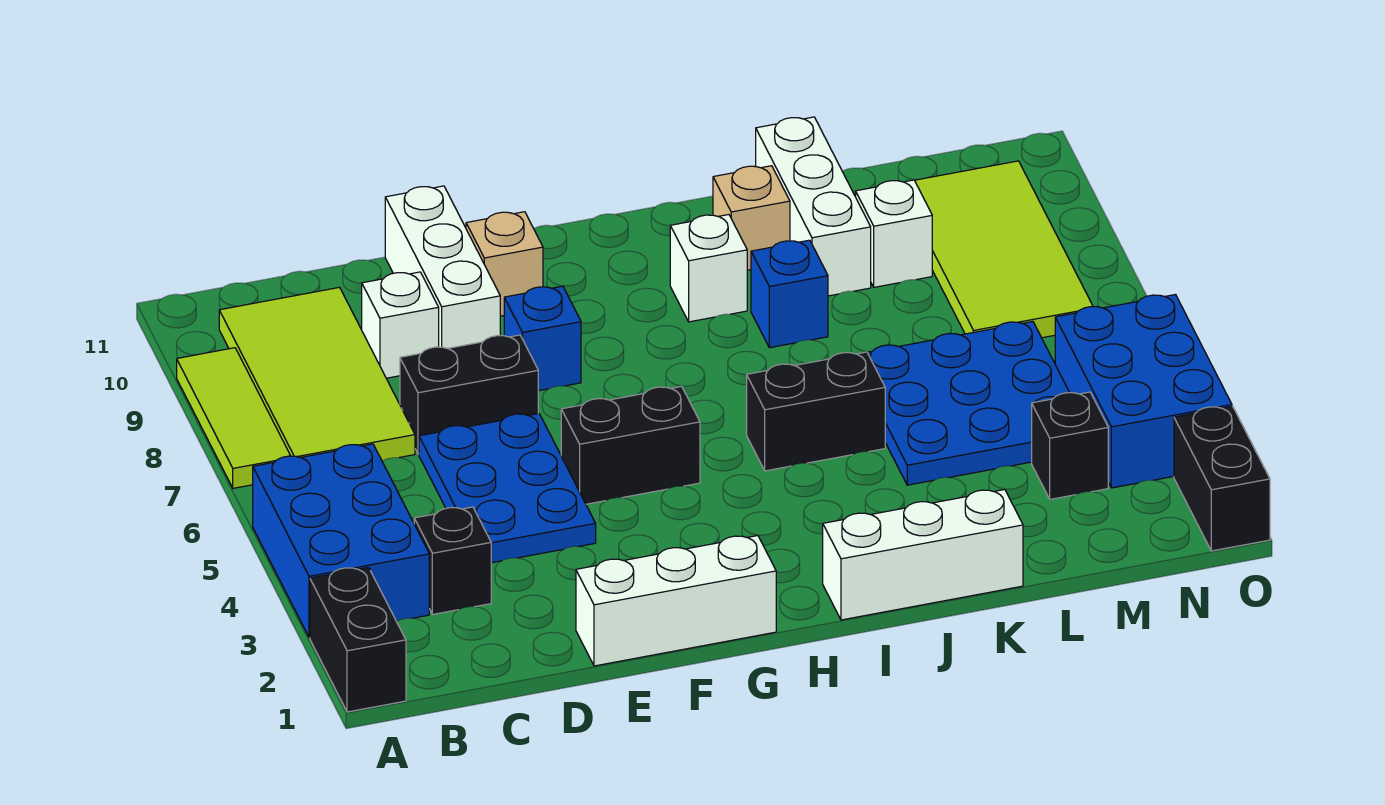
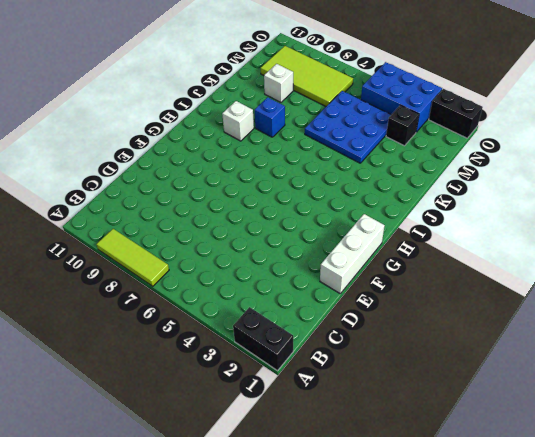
none -> blue brick A3:B5 level 1
none -> lime tile B7:C10 level 1
none -> black brick C3 level 1

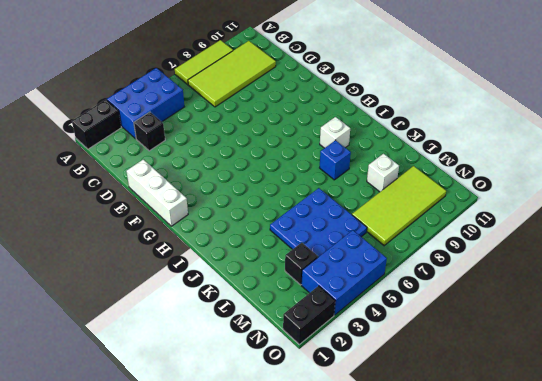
none -> blue plate D4:E6 level 1
none -> black brick D7:E7 level 1
none -> white brick D9 level 1

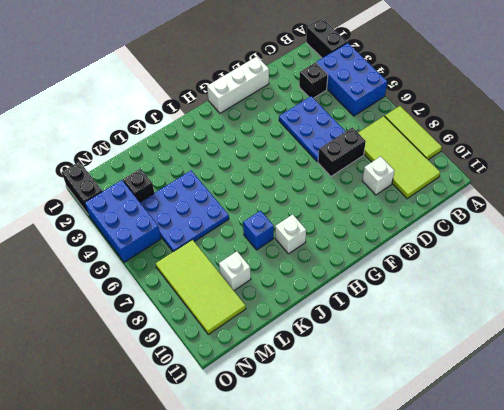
none -> white brick E9:E11 level 1
none -> black brick F5:G5 level 1
none -> blue brick F8 level 1

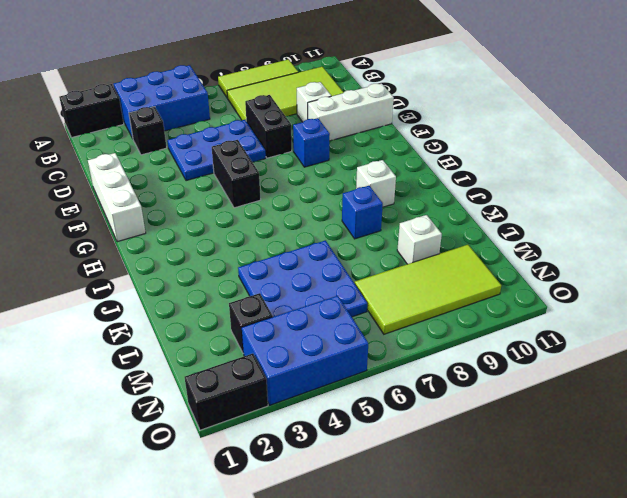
none -> tan brick F10 level 1
none -> white brick I1:K1 level 1
none -> black brick I5:J5 level 1

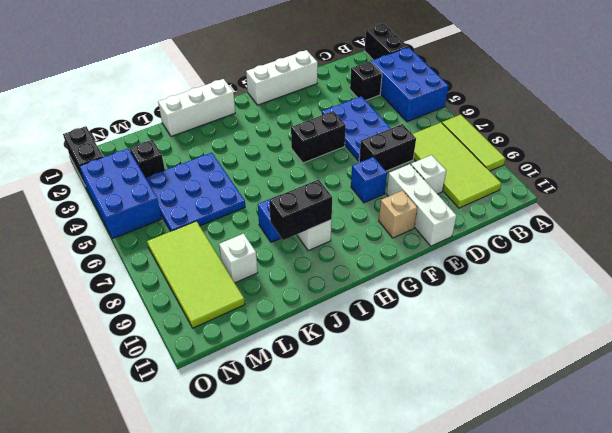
black brick I9:J9 level 2 -> black brick I5:J5 level 1
none -> tan brick J10 level 1
none -> white brick K9:K11 level 1

